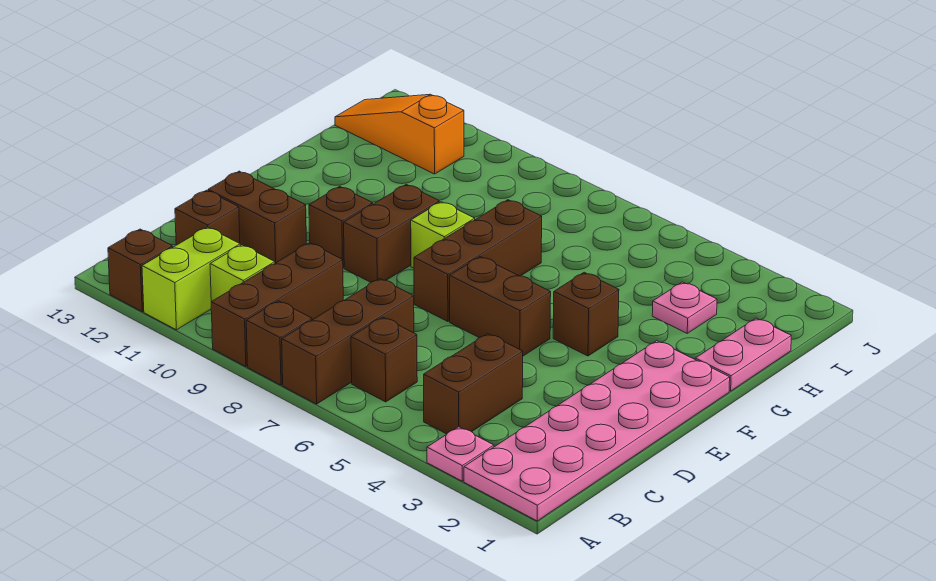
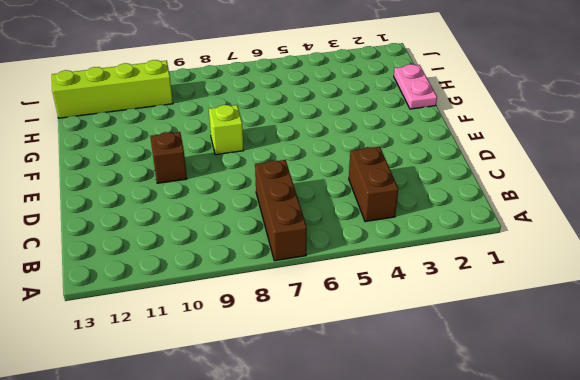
lime brick I10:I13 level 1 -> orange slope I11:I13 level 1 top 11
none -> pink plate A1:F2 level 1
none -> pink plate A3 level 1
none -> brown brick A8 level 1

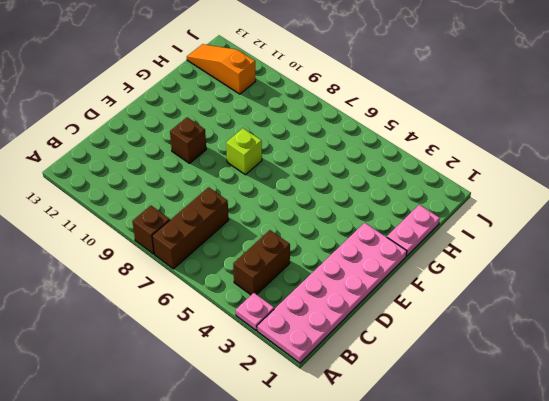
none -> brown brick A9:C9 level 1
none -> lime brick A11:B11 level 1
none -> brown brick A12 level 1

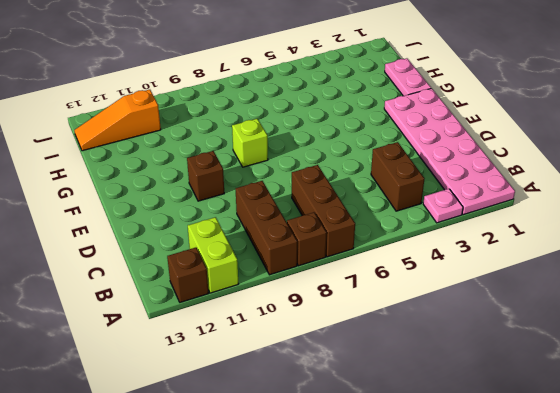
none -> brown brick B6 level 1
none -> lime brick B10 level 1
none -> brown brick C12 level 1

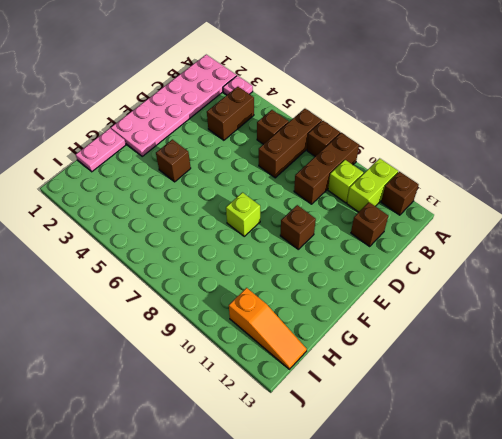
none -> brown brick D11:D12 level 1
none -> brown brick E5:E6 level 1
none -> brown brick E7:G7 level 1

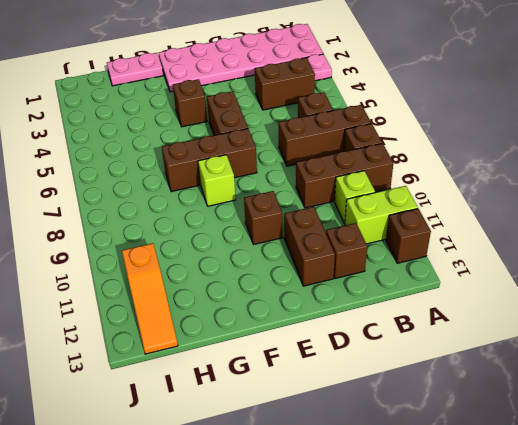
none -> brown brick E9:F9 level 1
none -> pink plate H3 level 1

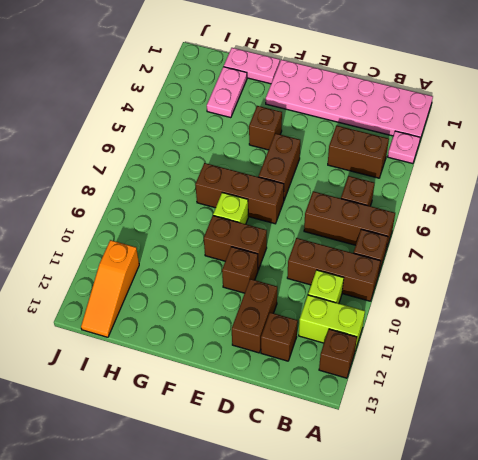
pink plate H2:H3 level 1 -> pink plate H3 level 1

